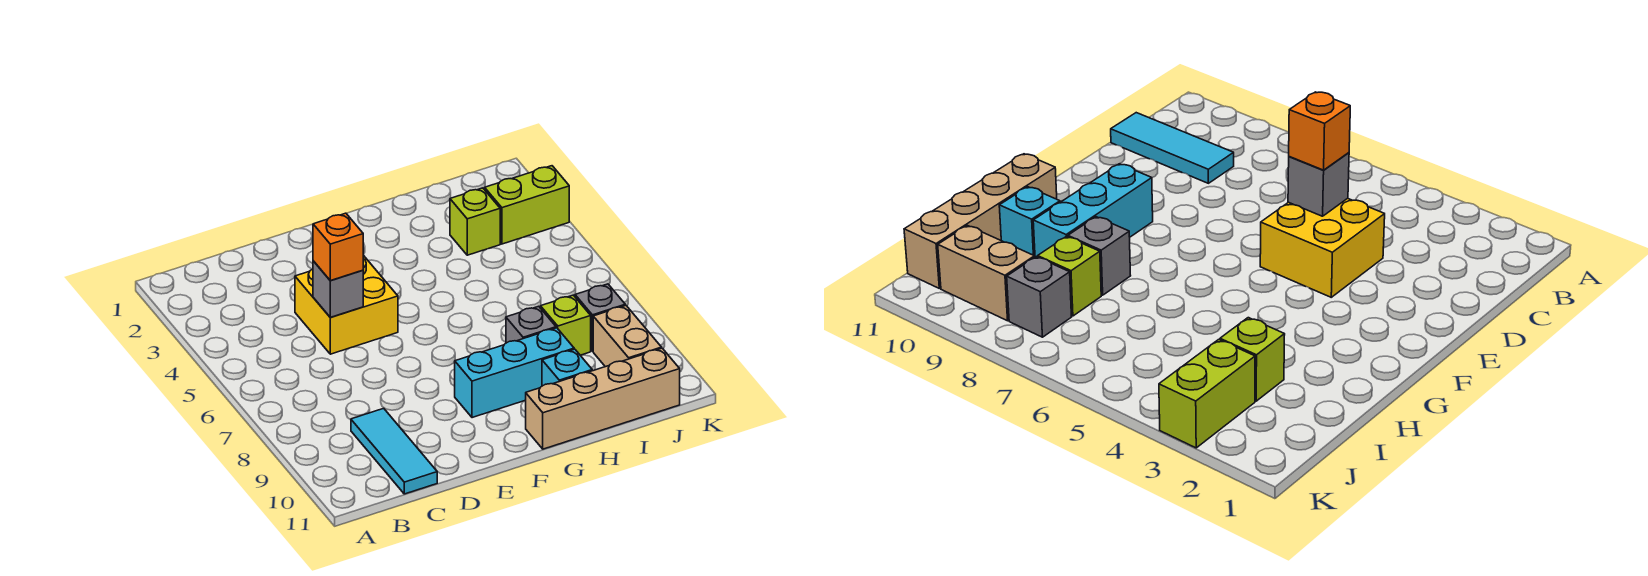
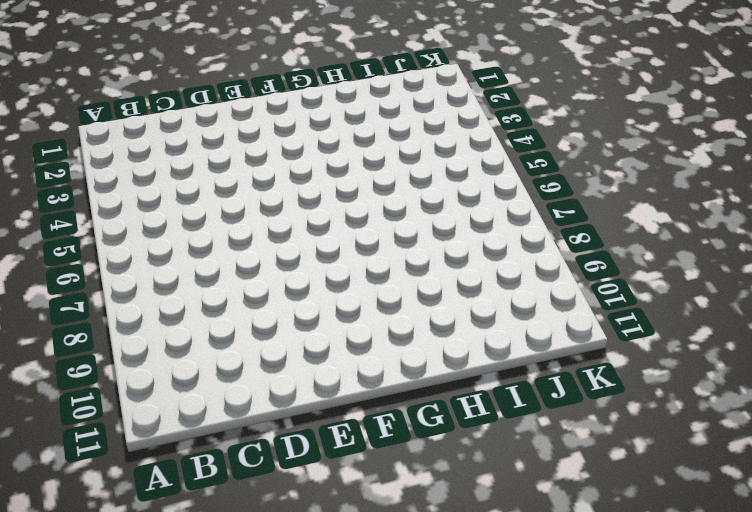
none -> cyan tile C9:C11 level 1
none -> yellow brick D4:E5 level 1
none -> cyan brick F9:H9 level 1

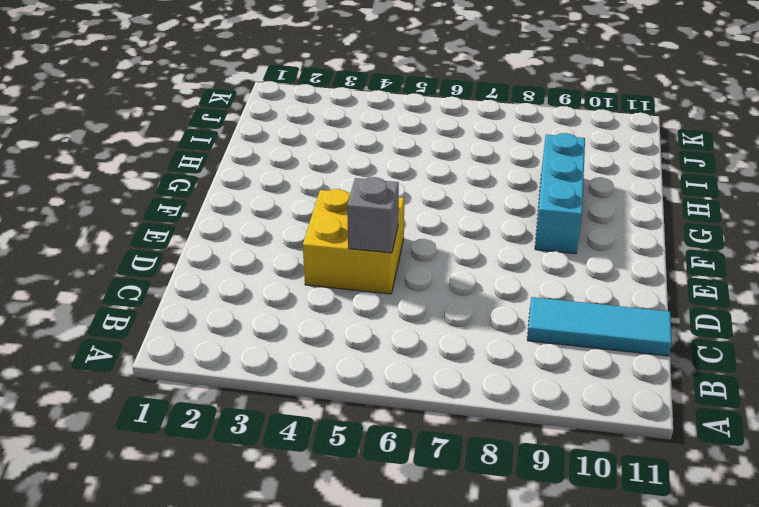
none -> tan brick G11:J11 level 1
none -> grey brick H8 level 1
none -> cyan brick H10 level 1

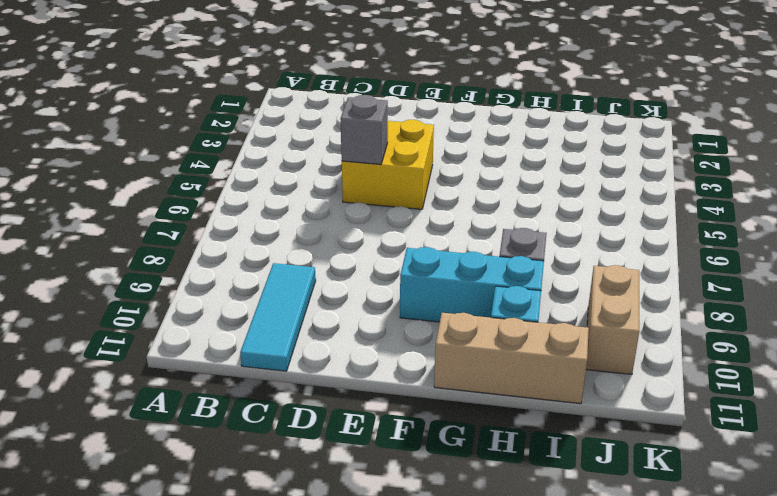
tan brick G11:I11 level 1 -> tan brick G11:J11 level 1
none -> lime brick I3 level 1
none -> lime brick I8 level 1
none -> lime brick J3:K3 level 1

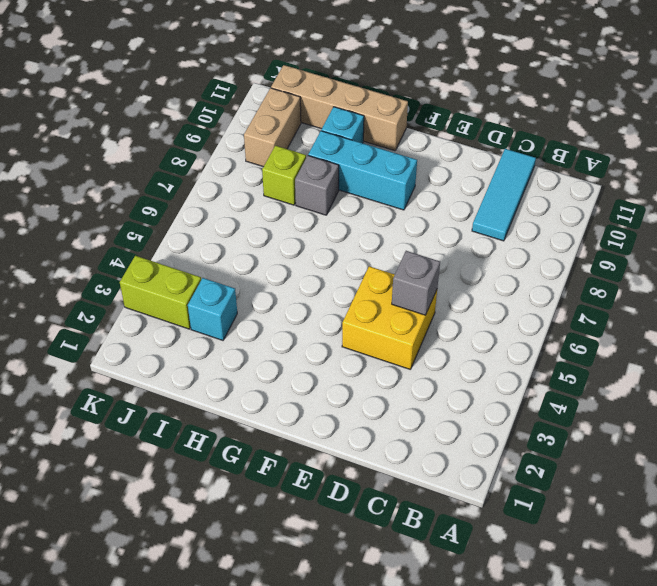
cyan brick I3 level 1 -> lime brick I3 level 1
none -> grey brick J8 level 1
none -> orange brick D5 level 3

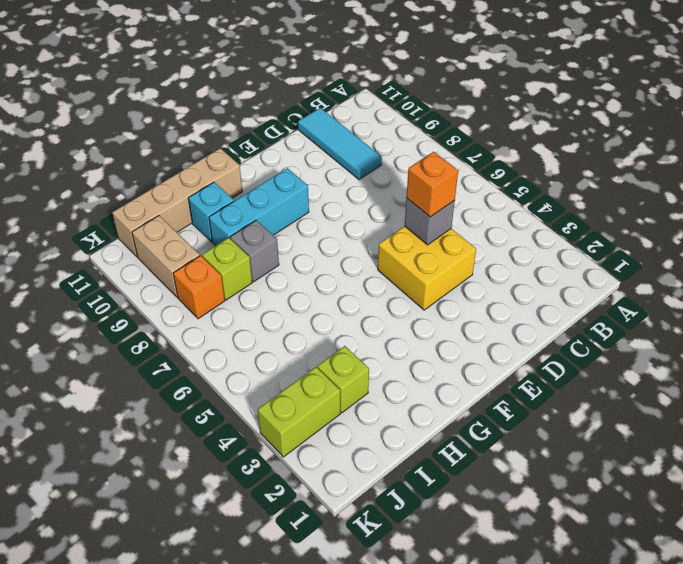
orange brick J8 level 1 -> grey brick J8 level 1

